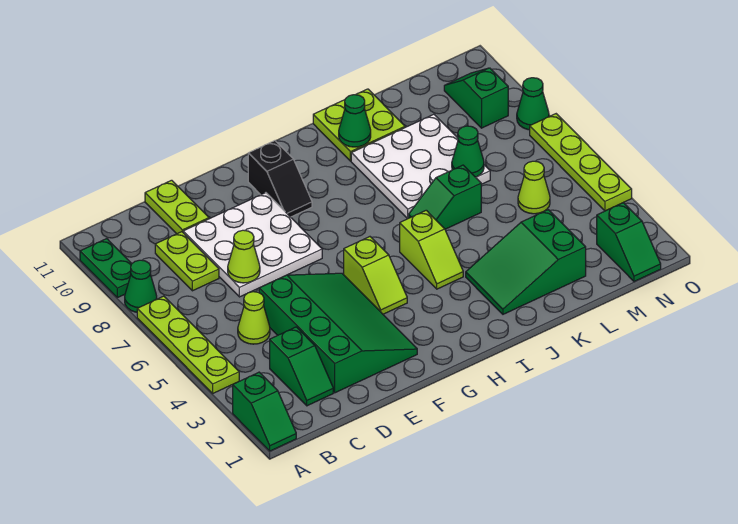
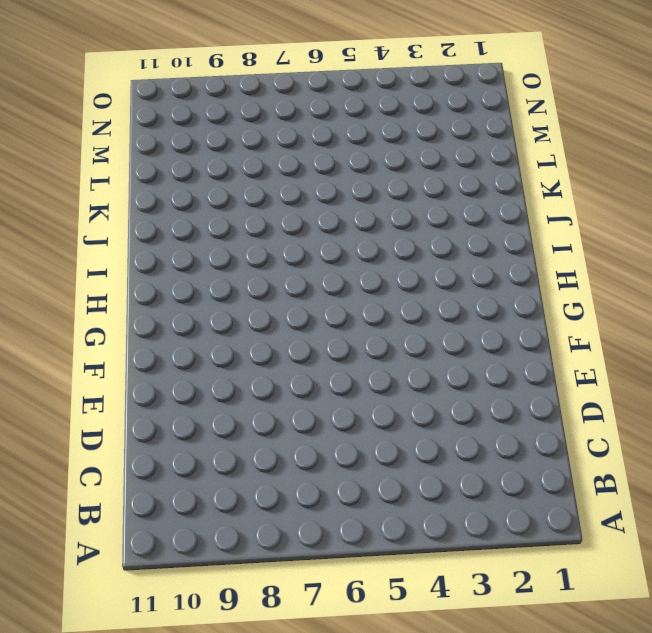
none -> green slope A1:A2 level 1 top 2
none -> lime plate A4:A7 level 1
none -> green cone A8 level 1

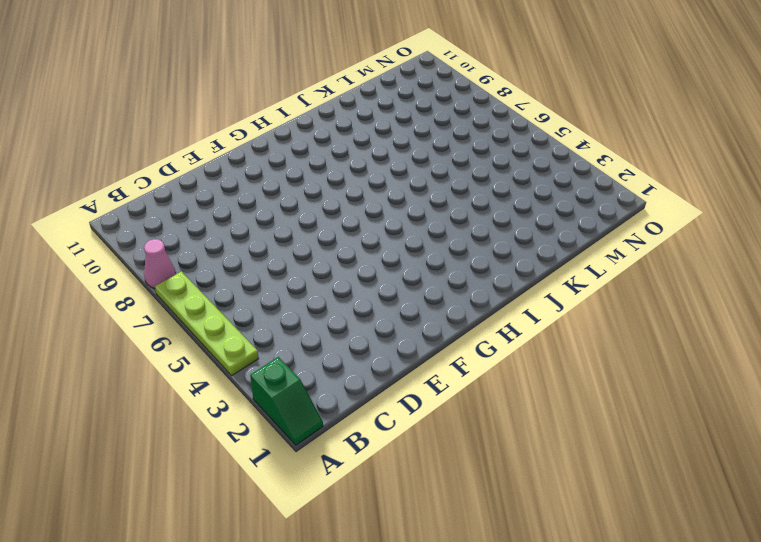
pink cone A8 level 1 -> green cone A8 level 1
none -> green plate A9:A10 level 1
none -> green slope C2:C3 level 1 top 3
none -> lime cone C5 level 1

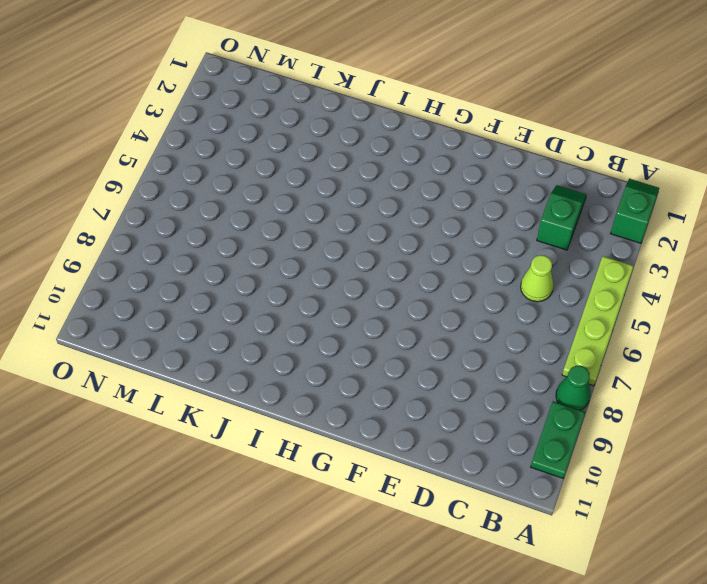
none -> lime plate C8:C9 level 1
none -> green slope D2:F5 level 1 top D
none -> white plate D7:F9 level 1

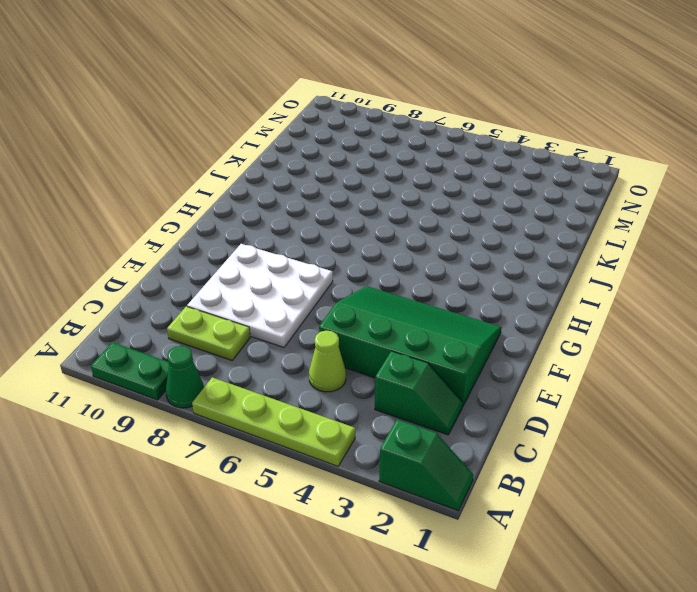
none -> lime plate D10:D11 level 1
none -> lime slope G4:G5 level 1 top 5
none -> black slope G9:G10 level 1 top 10

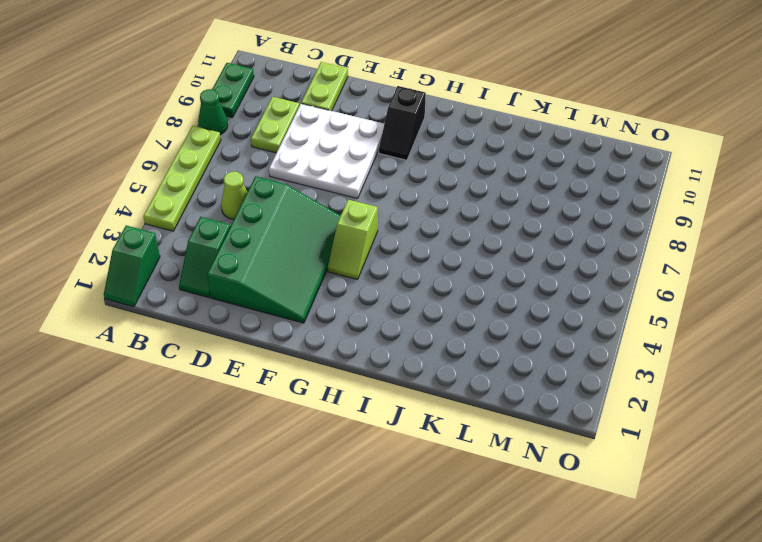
none -> lime slope I4:I5 level 1 top 5
none -> green slope J2:L3 level 1 top L
none -> green slope J6:K6 level 1 top K

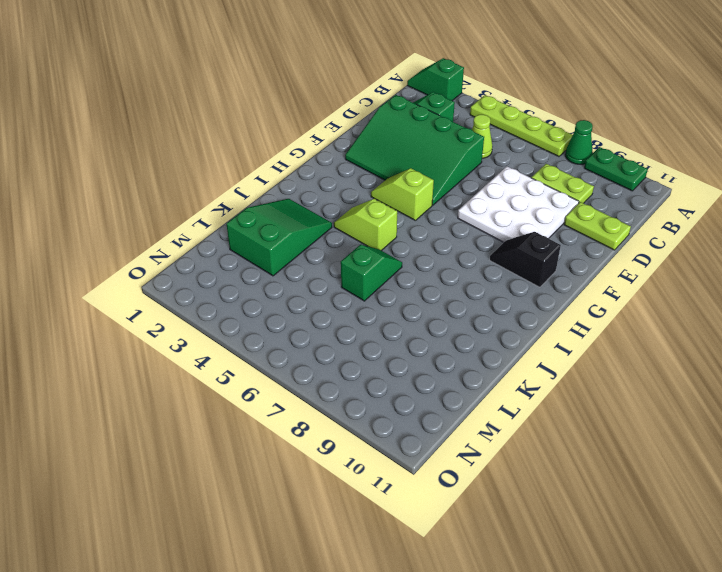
none -> white plate J7:L9 level 1
none -> lime plate J10:K11 level 1
none -> lime cone M5 level 1

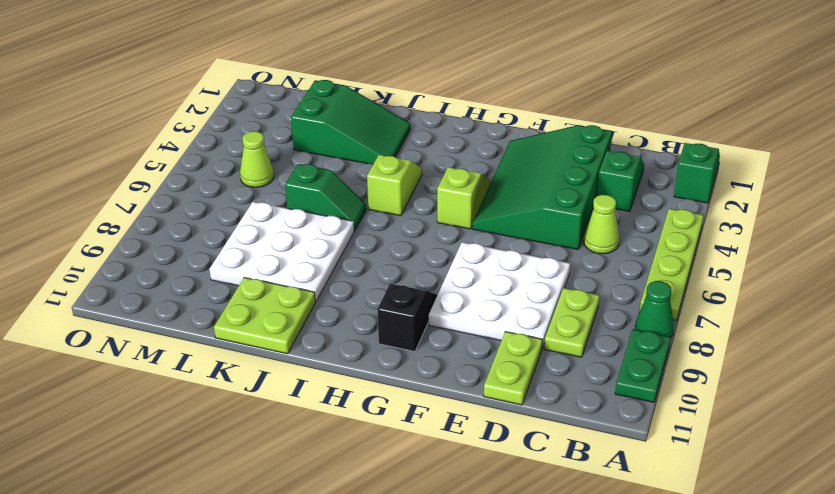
none -> green slope N1:N2 level 1 top 2
none -> green slope N9:N10 level 1 top 9
none -> lime plate O4:O7 level 1

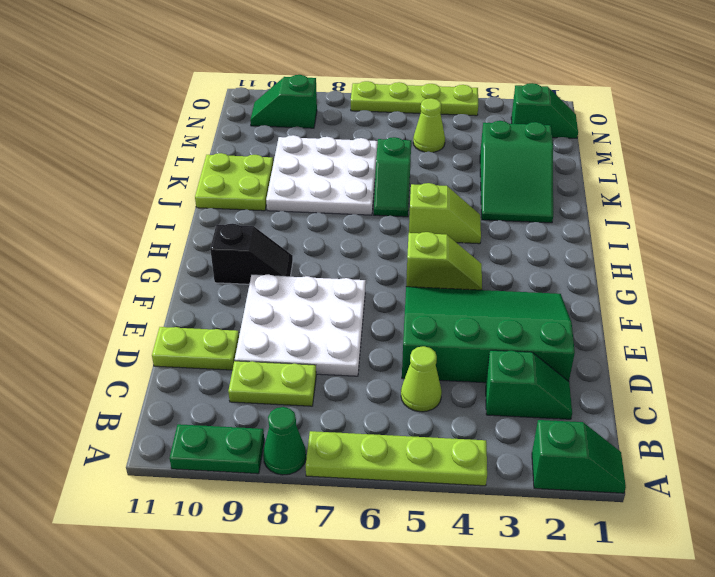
none -> green cone O8 level 1
none -> lime cone D7 level 2
none -> green cone J10 level 2

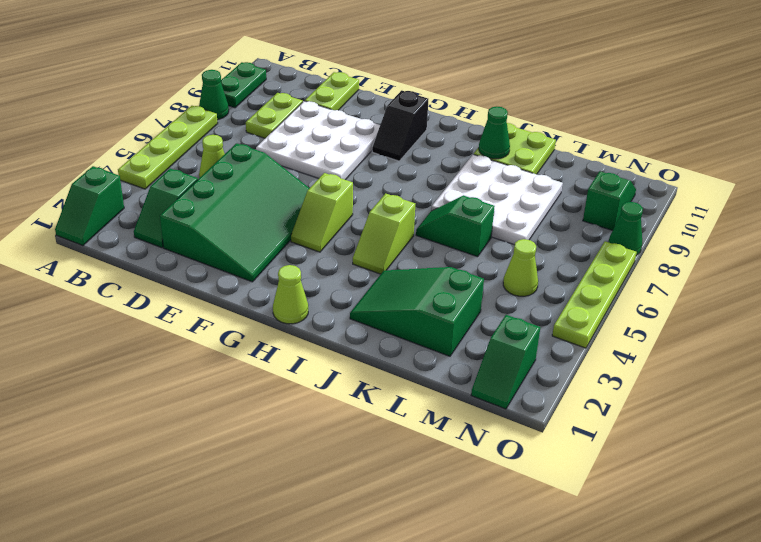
lime cone H1 level 1 -> lime cone D7 level 2
none -> green cone L7 level 2

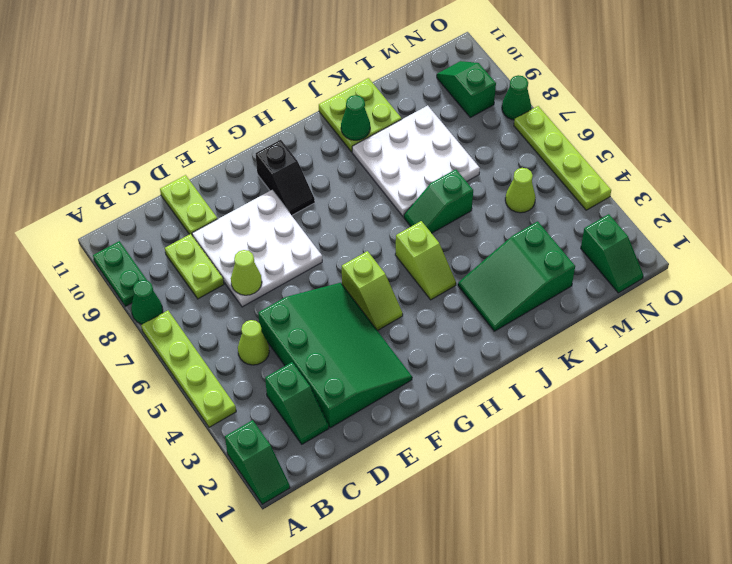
none -> green cone L7 level 2

